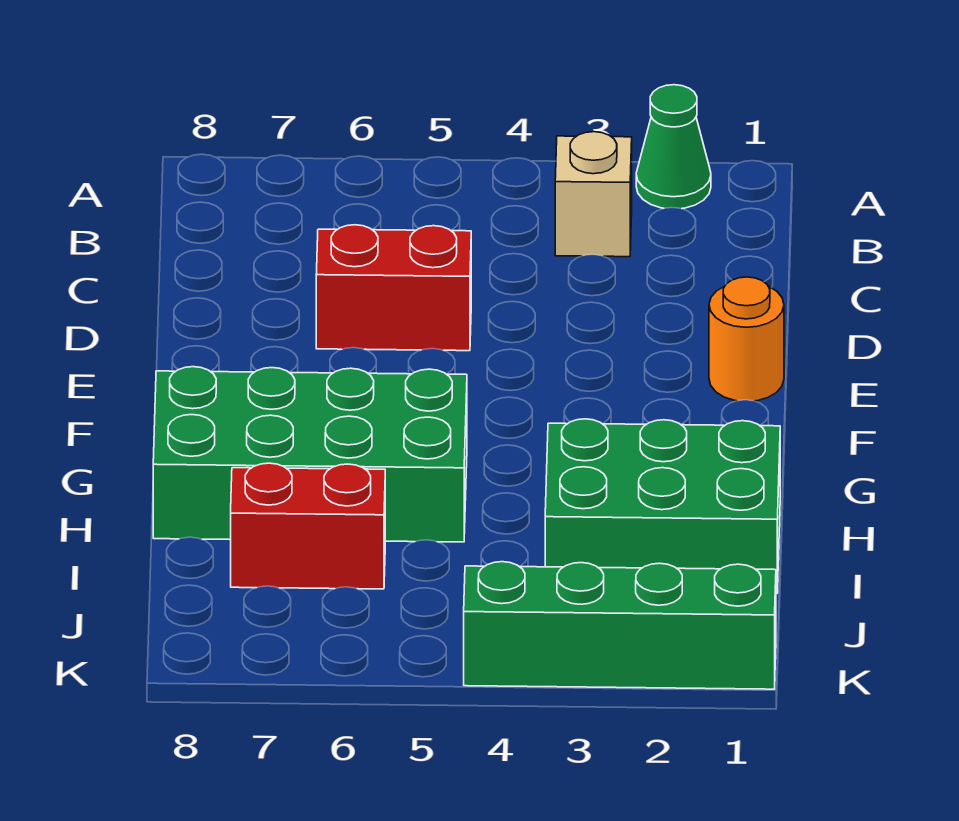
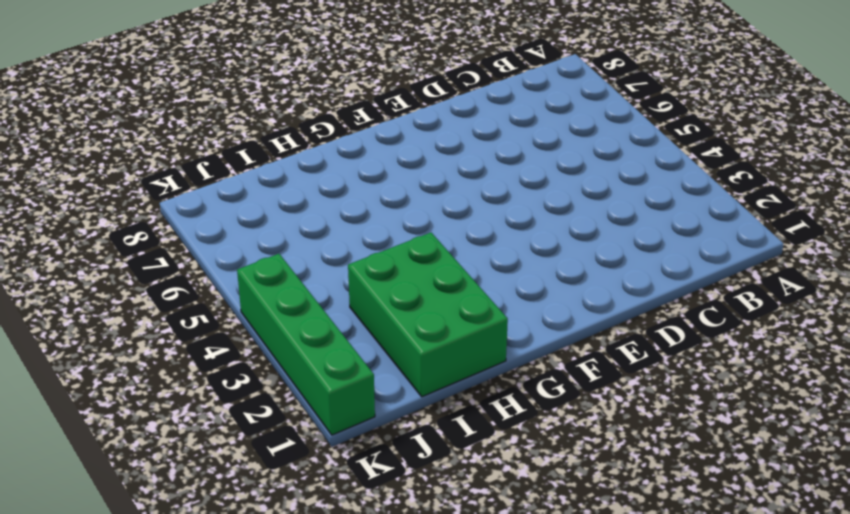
none -> green cone A2 level 1
none -> tan brick B3 level 1

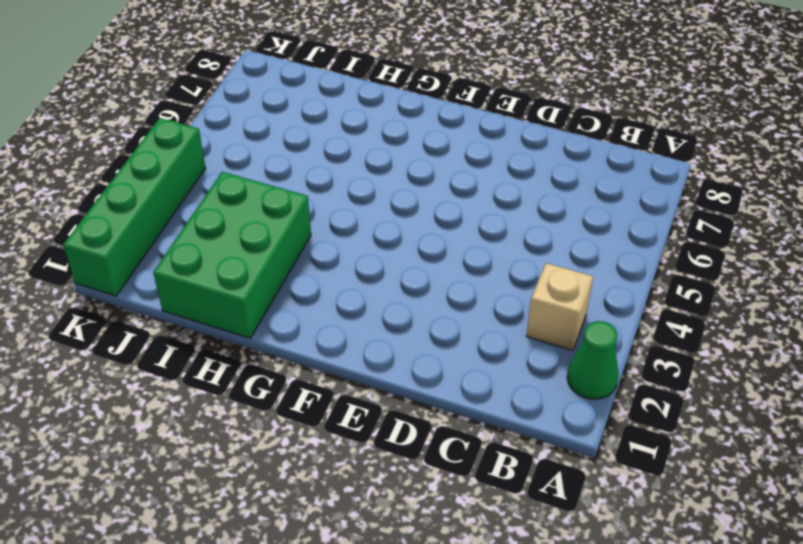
none -> red brick D5:D6 level 1
none -> orange round brick E1 level 1

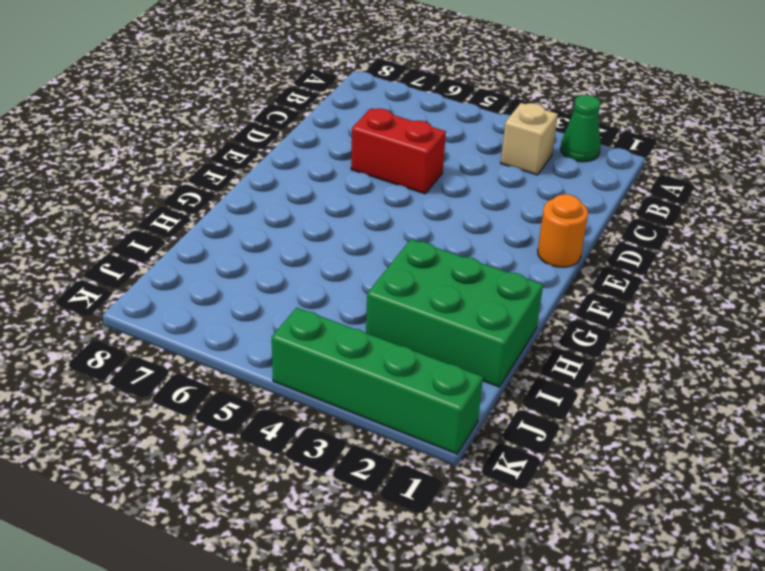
none -> green brick G5:H8 level 1
none -> red brick I6:I7 level 1

